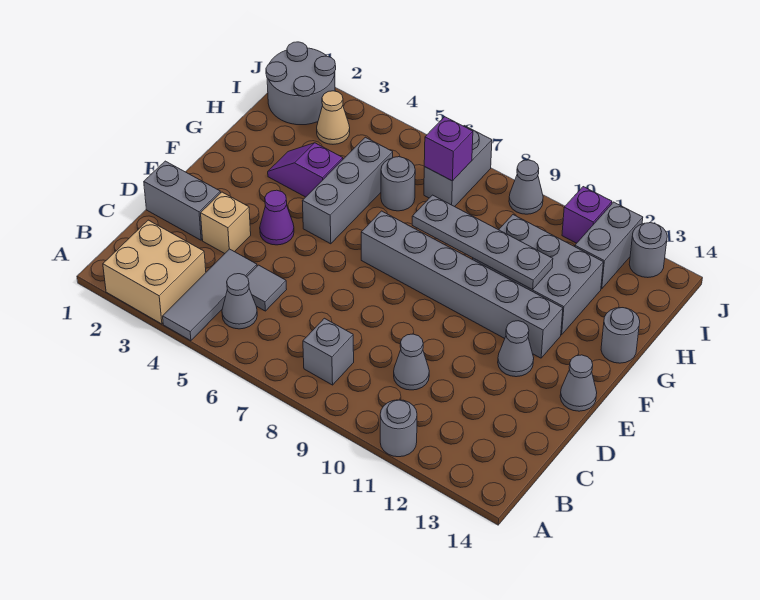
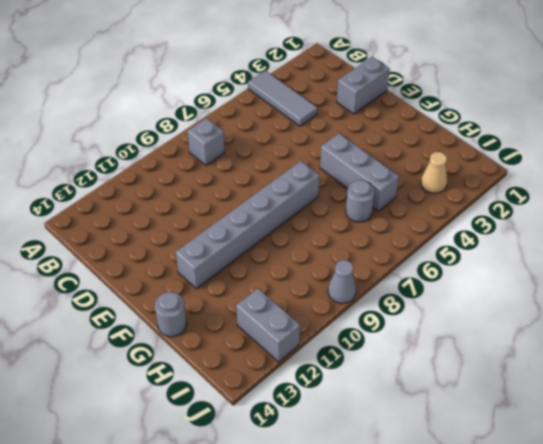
none -> tan brick A2:B3 level 1
none -> grey round brick A11 level 1
none -> grey cone B5 level 1

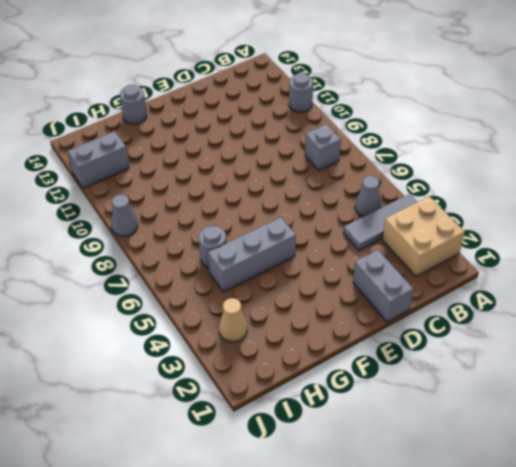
none -> grey tile C5 level 1
none -> grey cone C10 level 1
none -> tan brick D3 level 1

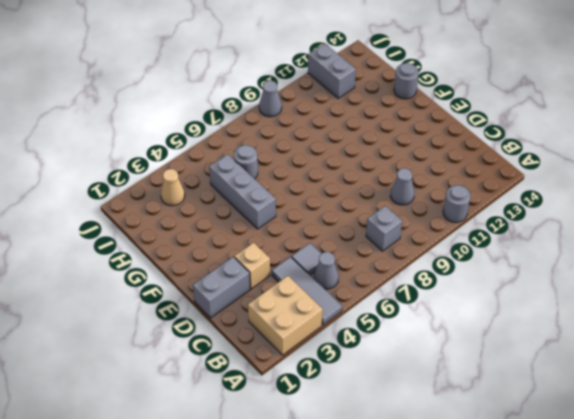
none -> purple cone E4 level 1
none -> grey cone E12 level 1
none -> grey cone E14 level 1

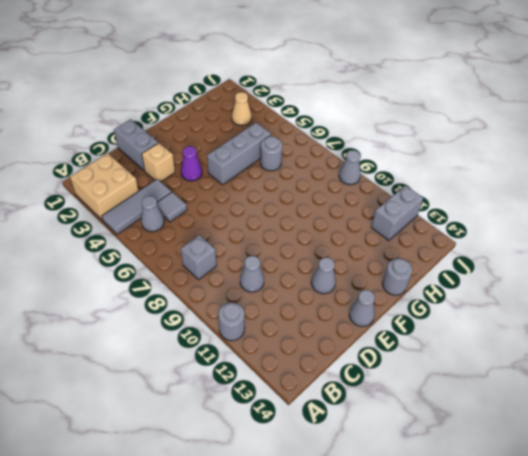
none -> grey brick F7:F12 level 1
none -> purple slope G3:G4 level 1 top 4
none -> grey brick G10:H12 level 1

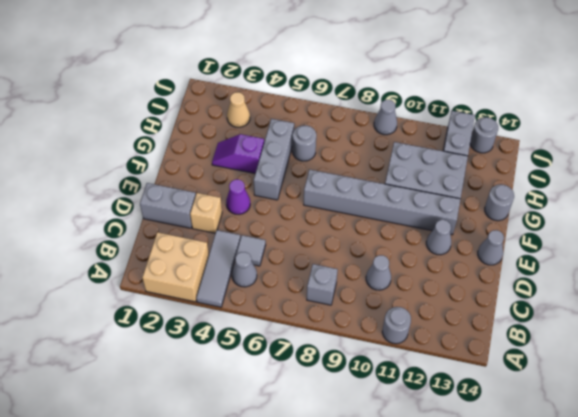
none -> grey round brick I1:J2 level 1
none -> grey brick I7:J7 level 1
none -> purple brick J11 level 1

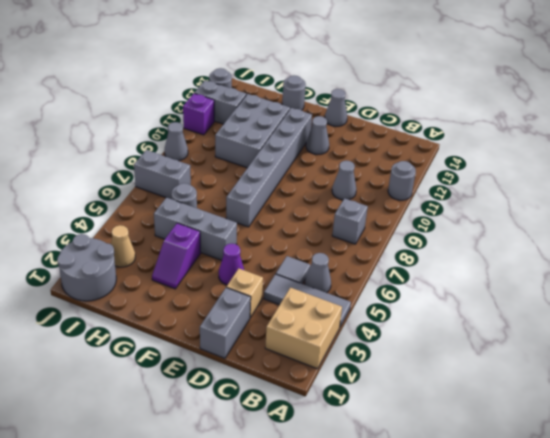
none -> grey plate G8:G11 level 2
none -> purple brick I7 level 2

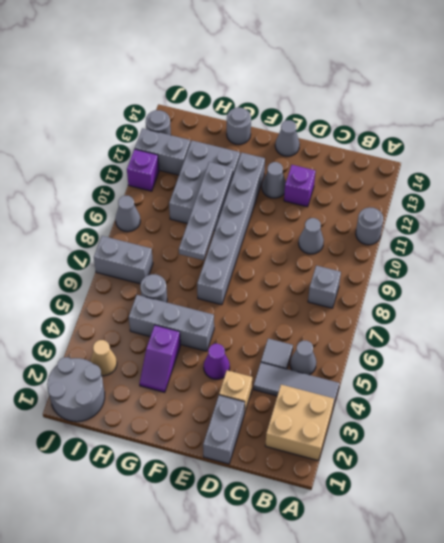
purple brick D12 level 1 -> purple brick I7 level 2

